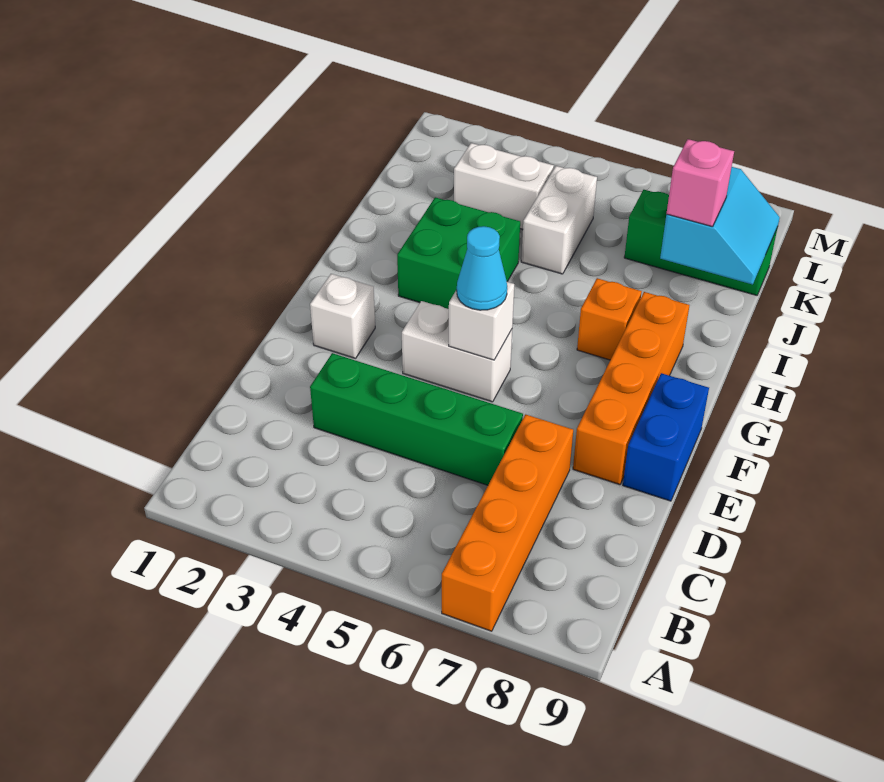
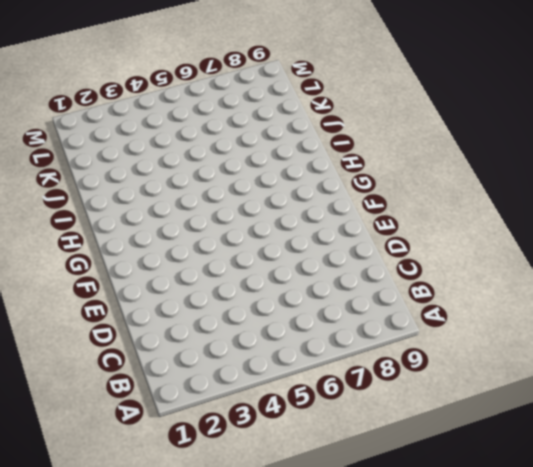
none -> orange brick A7:D7 level 1
none -> green brick D3:D6 level 1
none -> orange brick E8:H8 level 1

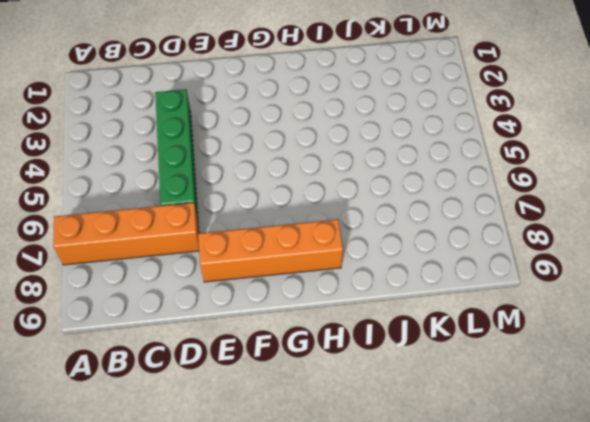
none -> blue brick E9:F9 level 1
none -> white brick F2 level 1
none -> white brick F4:F5 level 1

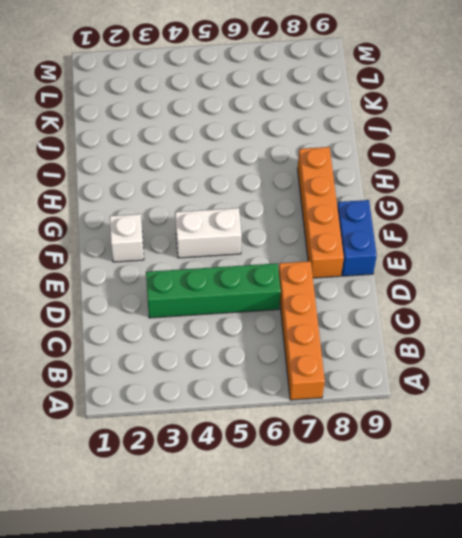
none -> green brick H3:I4 level 1
none -> orange brick H7 level 1
none -> white brick J5:K5 level 1

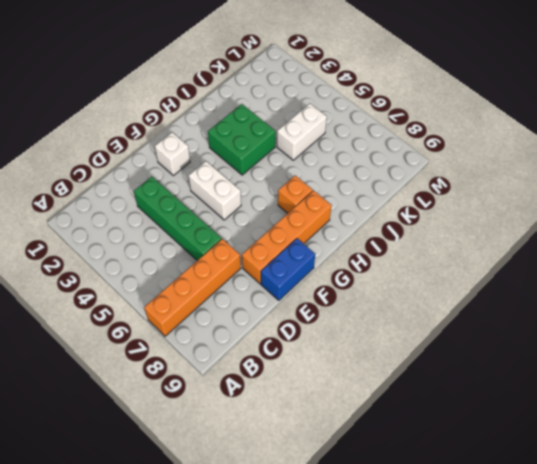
none -> white brick K3:K4 level 1
none -> green brick K7:K9 level 1
none -> white brick F5 level 2

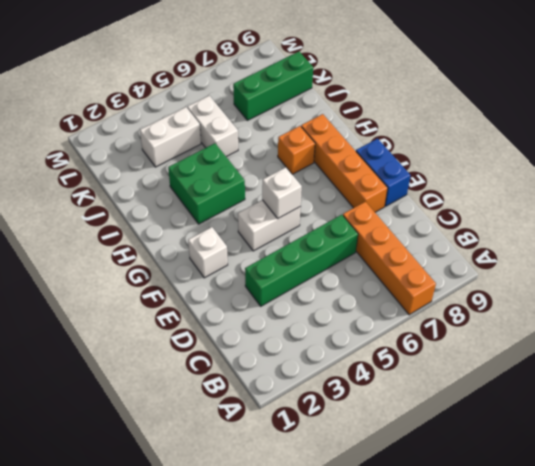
none -> cyan slope J8:K9 level 2 top 8
none -> cyan cone F5 level 3
none -> pink brick J8 level 3

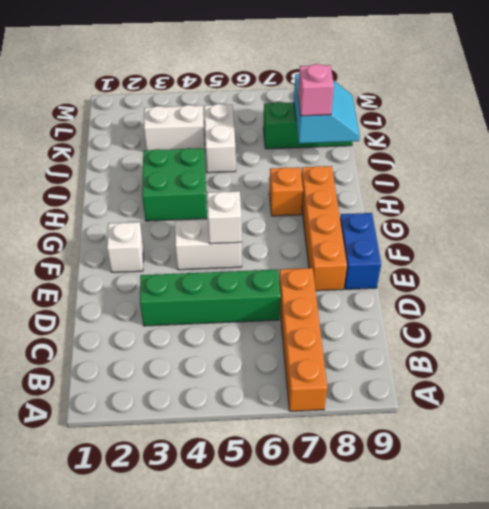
none -> cyan cone F5 level 3

